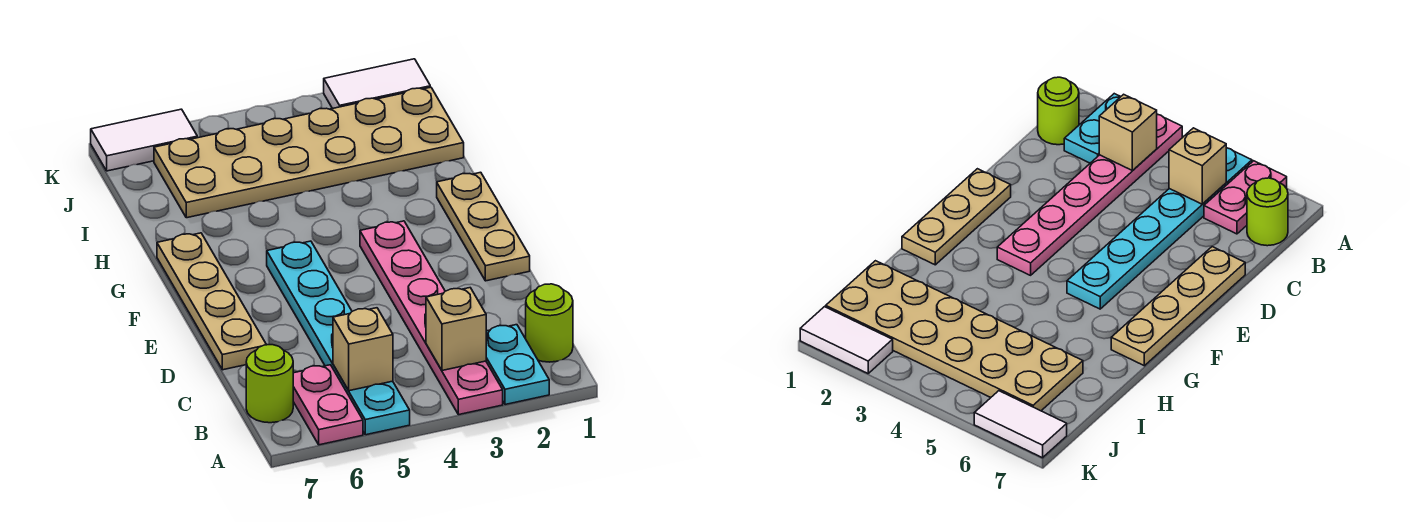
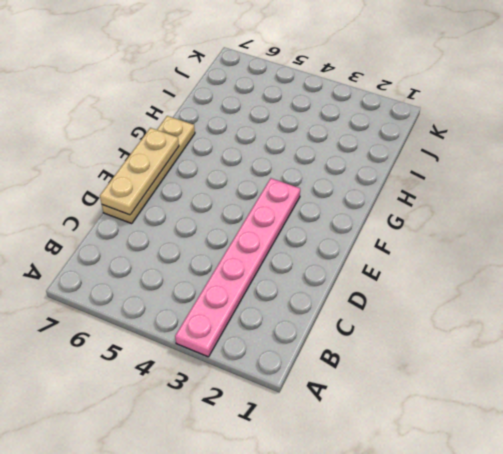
tan plate D7:F7 level 2 -> tan plate E1:G1 level 1
none -> cyan plate A2:B2 level 1
none -> cyan plate A5:F5 level 1
none -> pink plate A6:B6 level 1

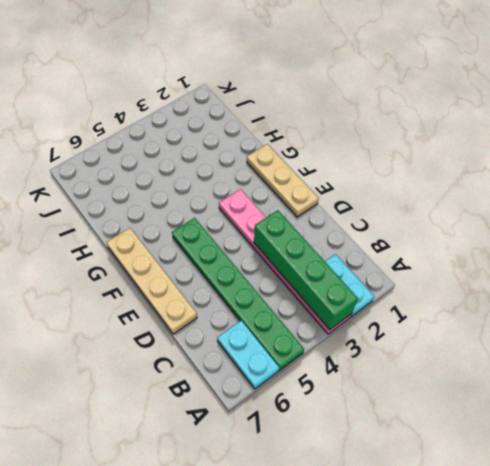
green brick A3:D3 level 2 -> tan brick B3 level 2
green plate A5:F5 level 1 -> cyan plate A5:F5 level 1
cyan plate A6:B6 level 1 -> pink plate A6:B6 level 1
none -> lime round brick B1 level 1
none -> lime round brick B7 level 1
none -> tan plate I1:J6 level 1

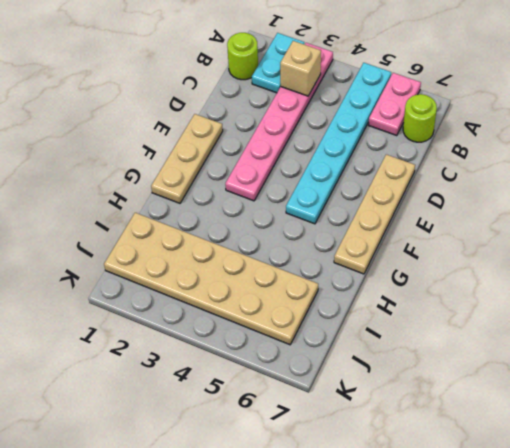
none -> white tile K1:K2 level 1
none -> white tile K6:K7 level 1
none -> tan brick B5 level 2

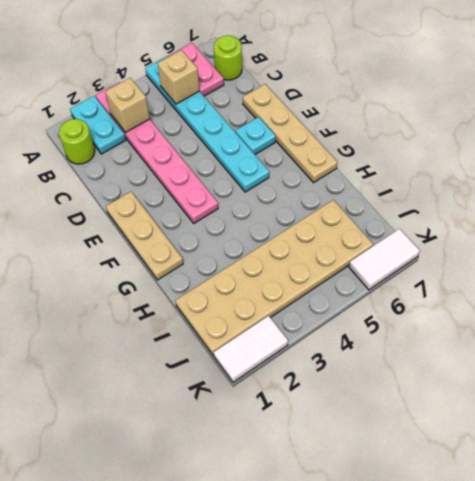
cyan plate E6 level 1 -> none

